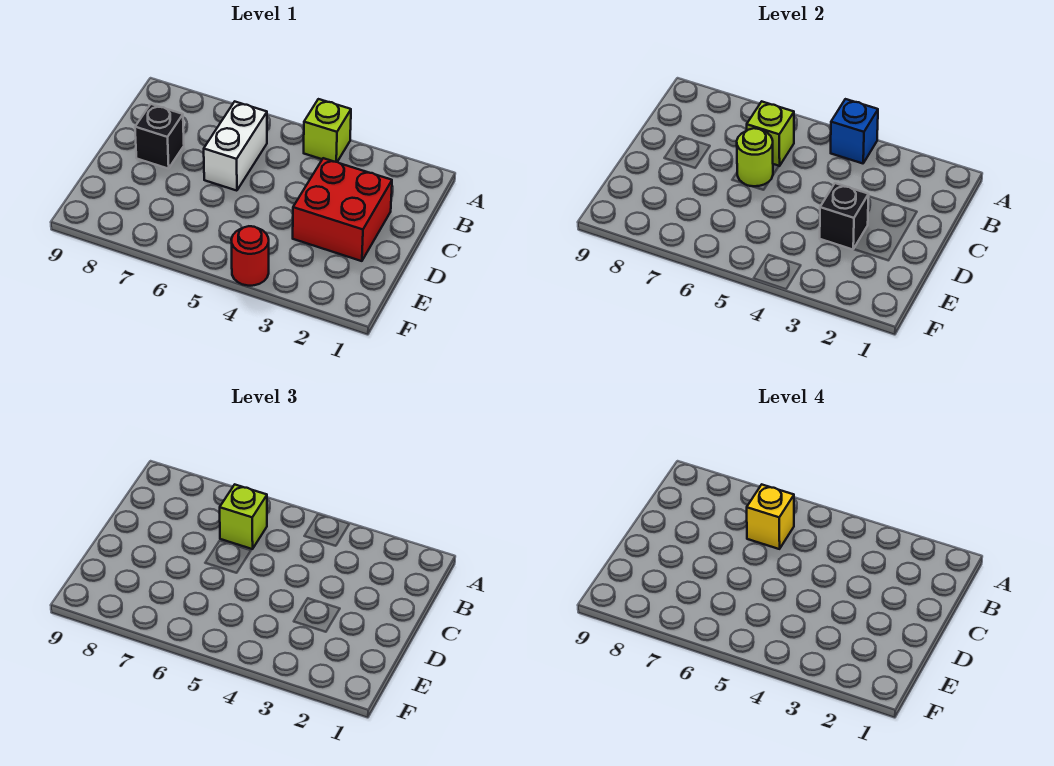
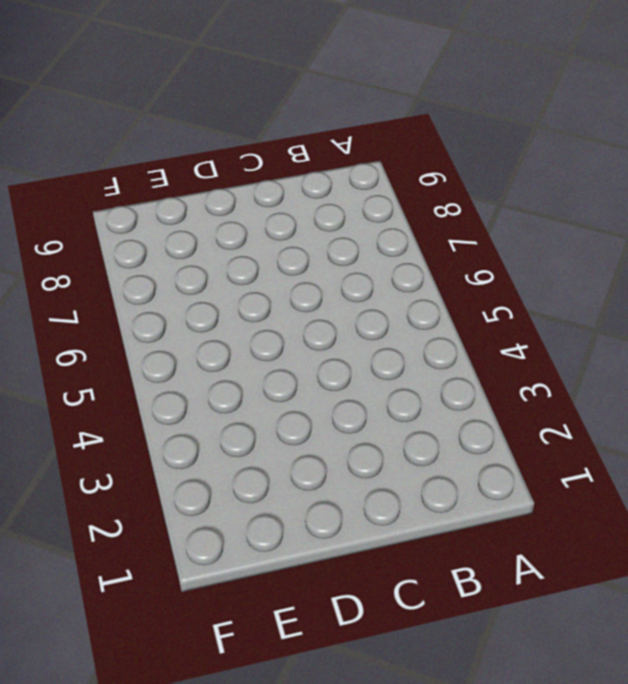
none -> lime brick A4 level 1
none -> white brick B6:C6 level 1

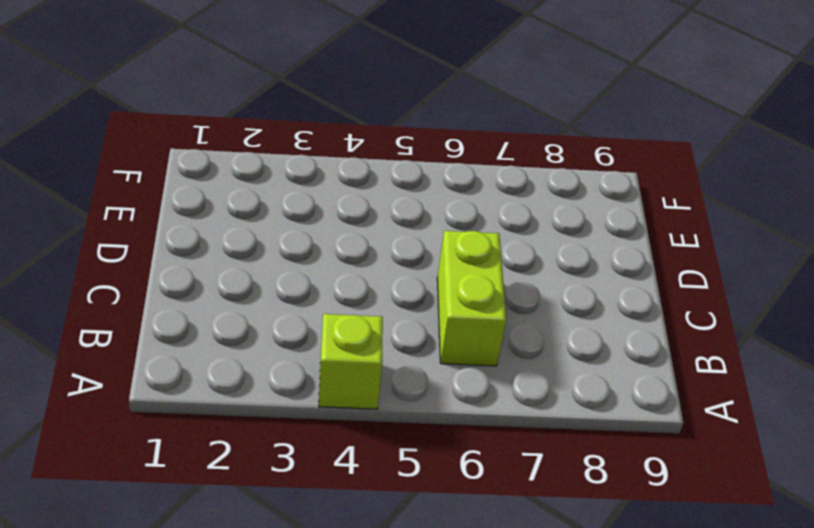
lime brick B6:C6 level 1 -> white brick B6:C6 level 1
none -> red brick C2:D3 level 1
none -> black brick C8 level 1

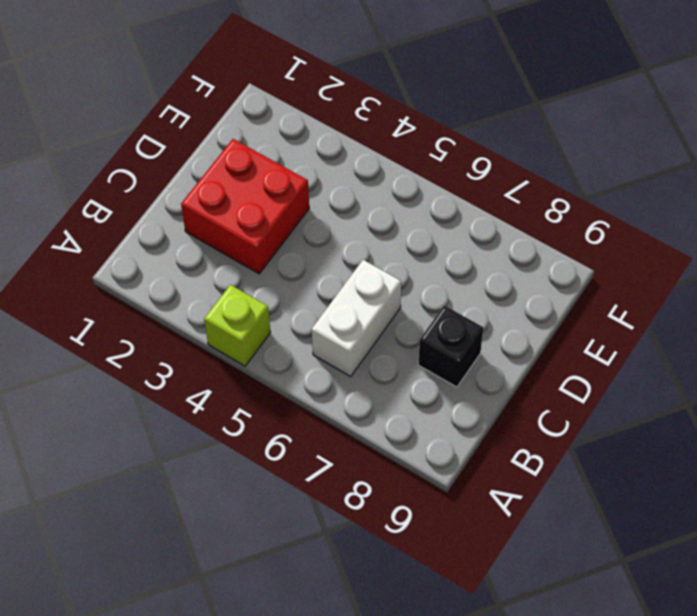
none -> red round brick F4 level 1
none -> blue brick A4 level 2

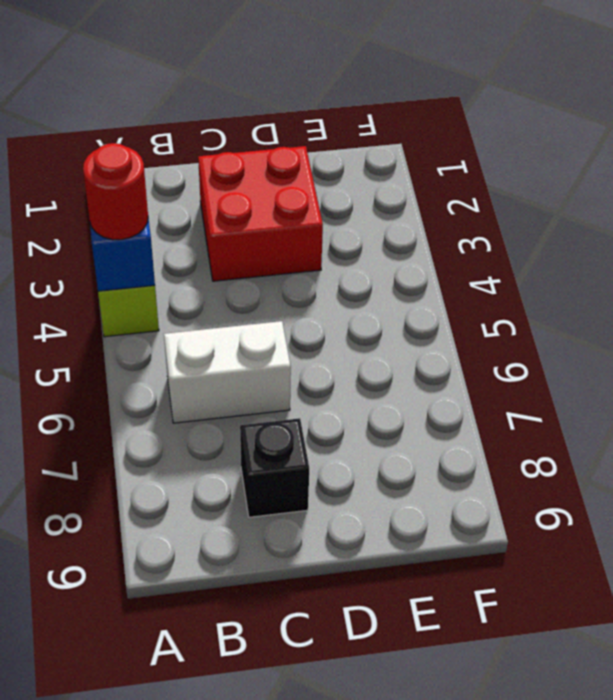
red round brick A4 level 3 -> red round brick F4 level 1
none -> lime brick B6 level 2
none -> lime round brick C6 level 2

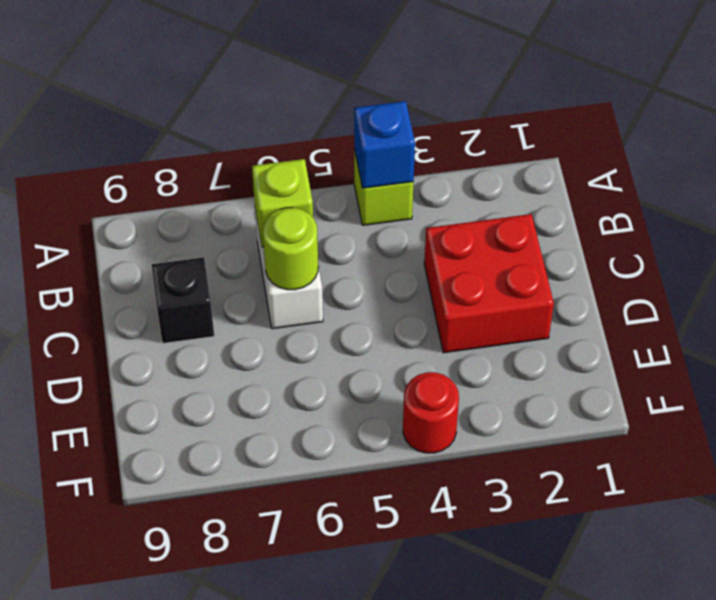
none -> black brick D3 level 2
none -> lime brick B6 level 3

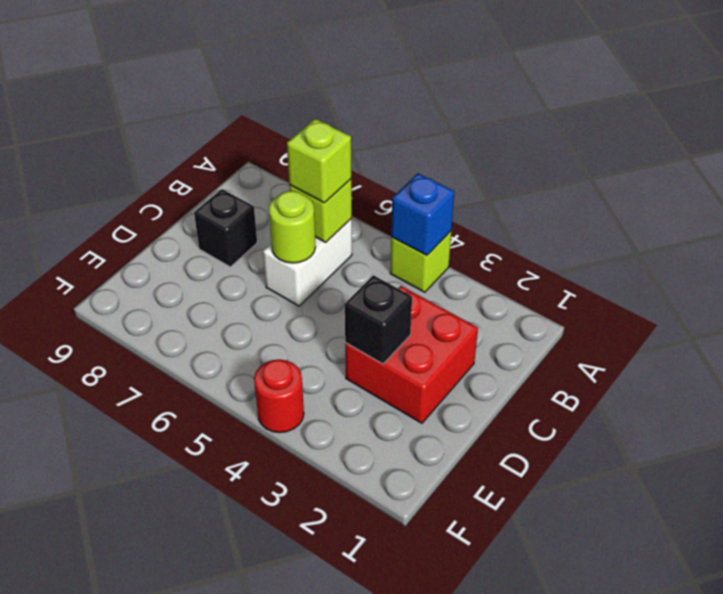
none -> yellow brick B6 level 4

